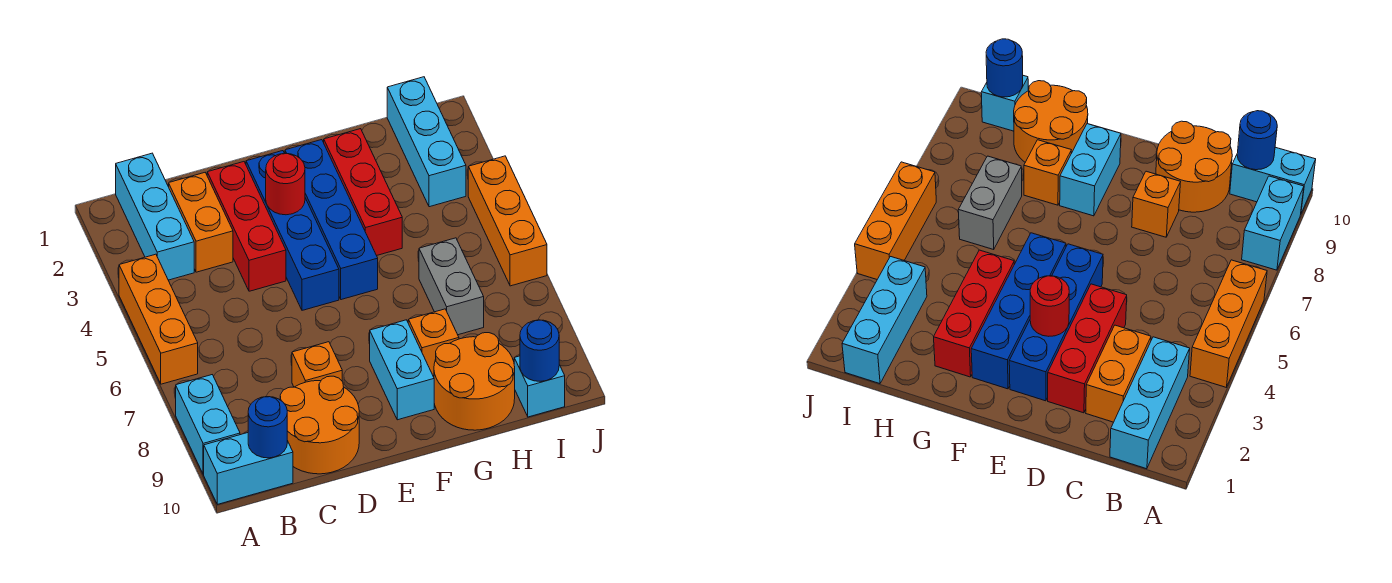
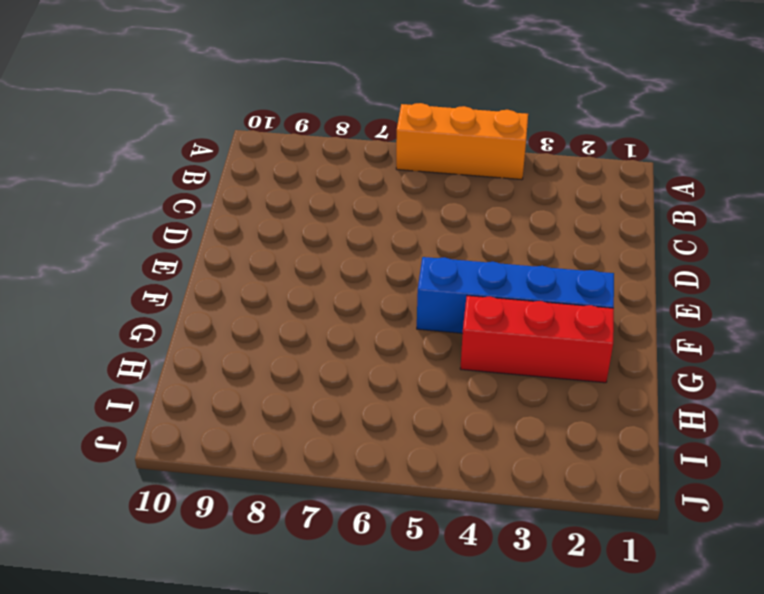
none -> cyan brick A8:A9 level 1
none -> cyan brick A10:B10 level 1
none -> cyan brick B1:B3 level 1

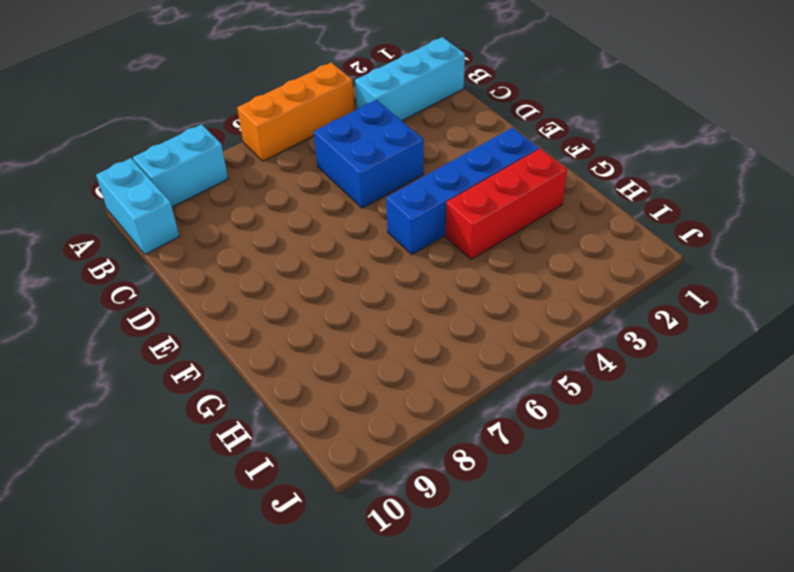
blue brick C4:D5 level 1 -> red brick D2:D4 level 1
none -> orange brick C2:C3 level 1
none -> orange round brick C9:D10 level 1
none -> orange brick D8 level 1

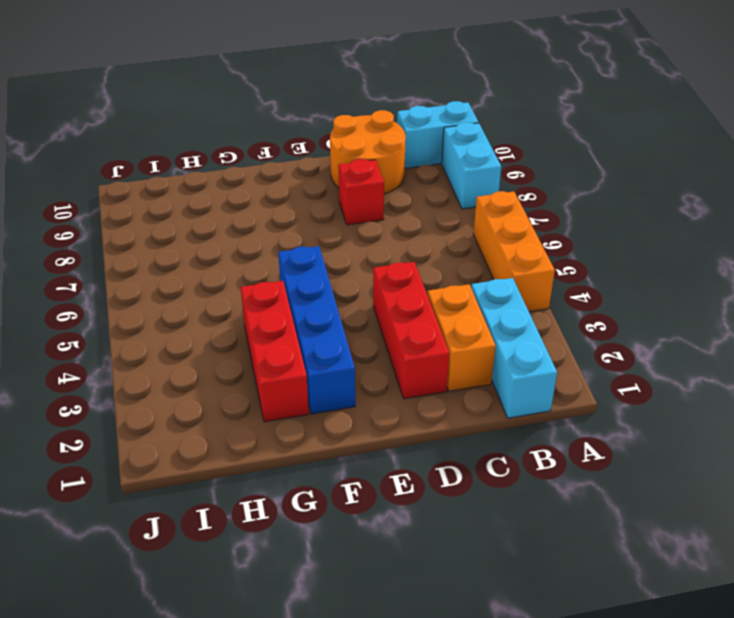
red brick D8 level 1 -> orange brick D8 level 1
none -> blue brick E2:E5 level 1
none -> cyan brick F8:F9 level 1
none -> orange brick G8 level 1

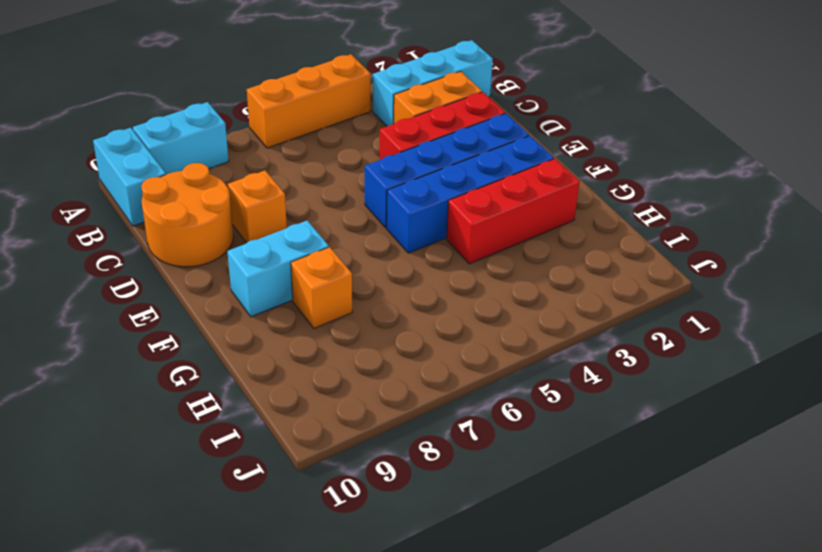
none -> orange round brick G9:H10 level 1
none -> grey brick H6:H7 level 1
none -> cyan brick I1:I3 level 1

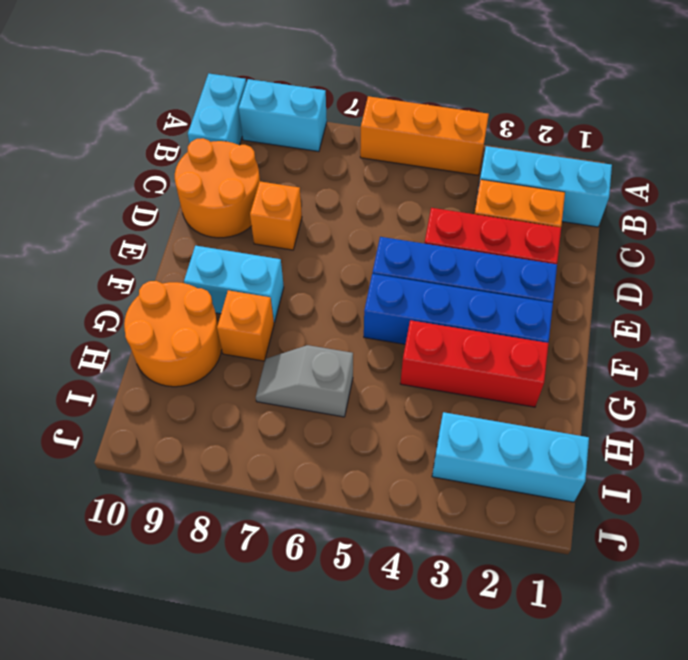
grey slope H6:H7 level 1 top 6 -> grey brick H6:H7 level 1
none -> cyan brick I10 level 1
none -> orange brick J4:J6 level 1
none -> blue round brick B10 level 2

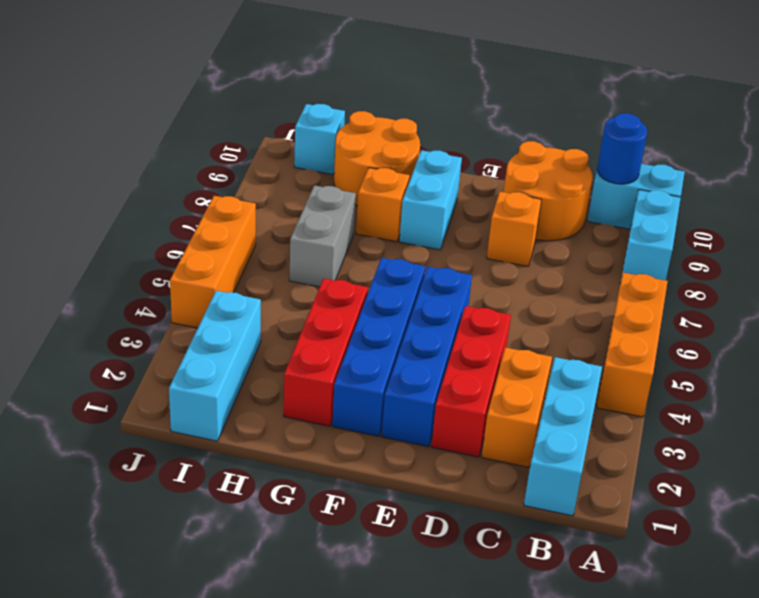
none -> red round brick E3 level 2
none -> blue round brick I10 level 2

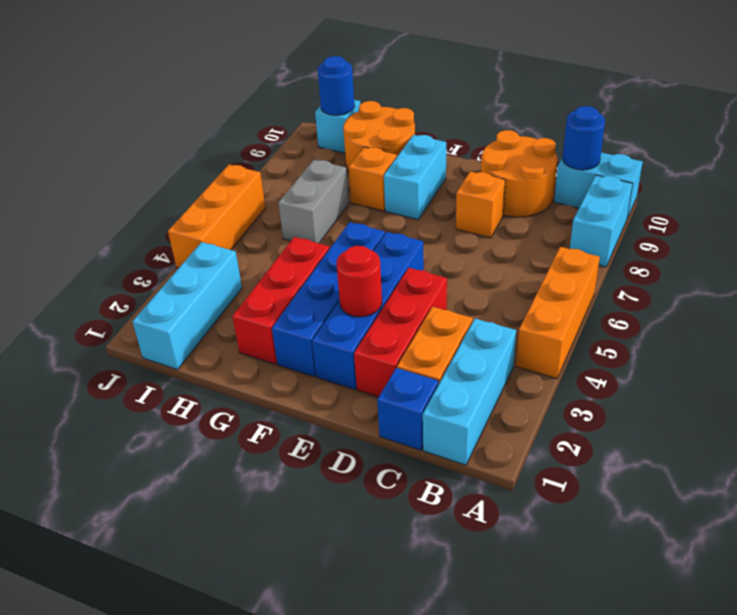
blue brick C1 level 1 -> none

